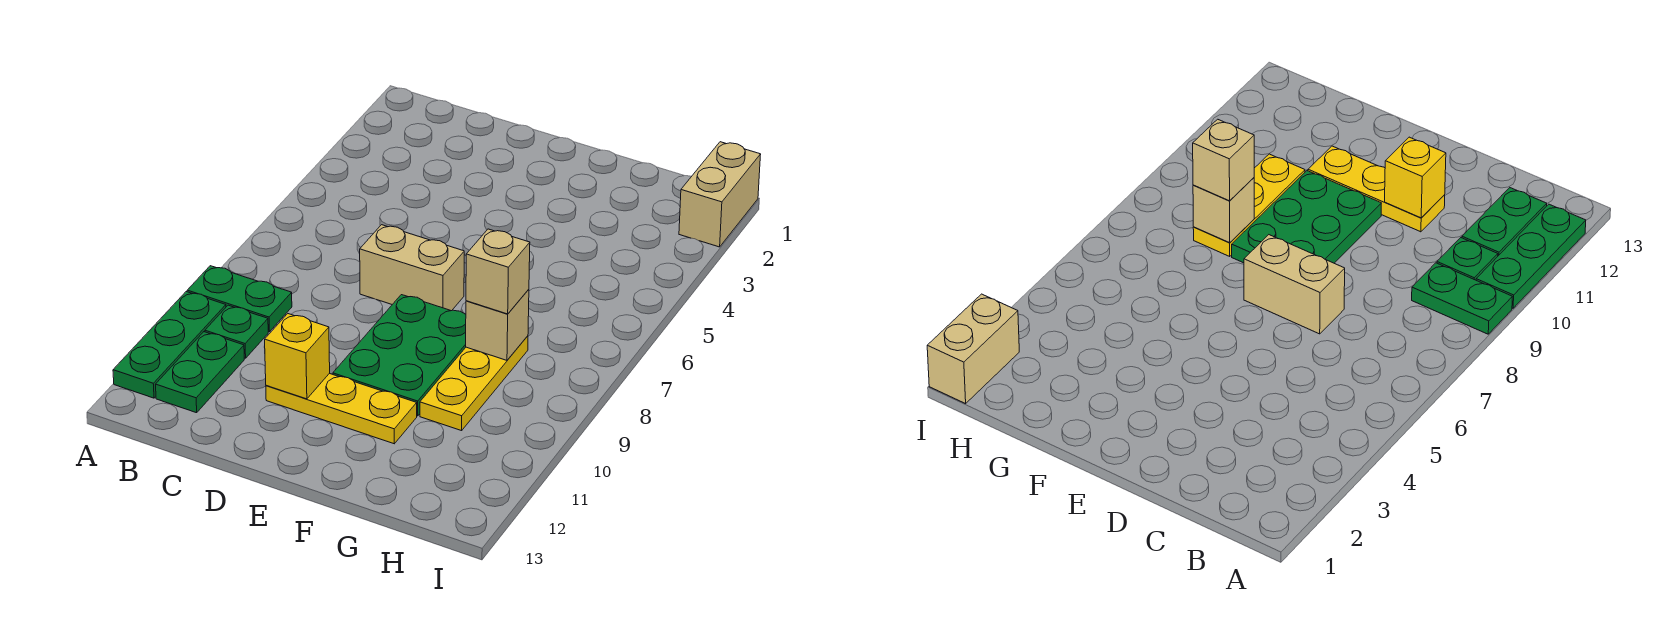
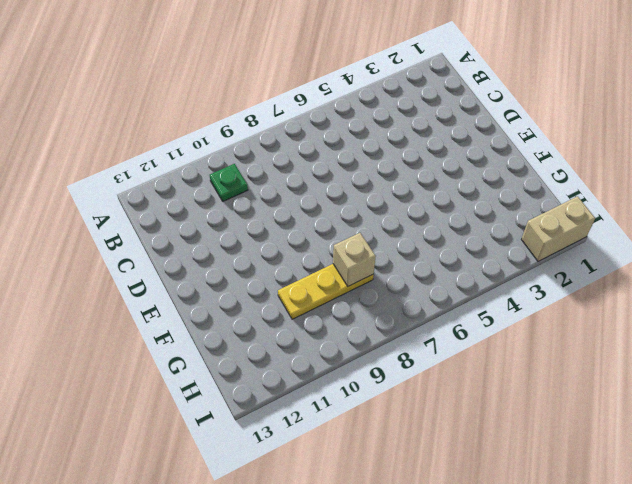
none -> green plate A9:B9 level 1
none -> green plate A10:A12 level 1
none -> green plate B11:B12 level 1

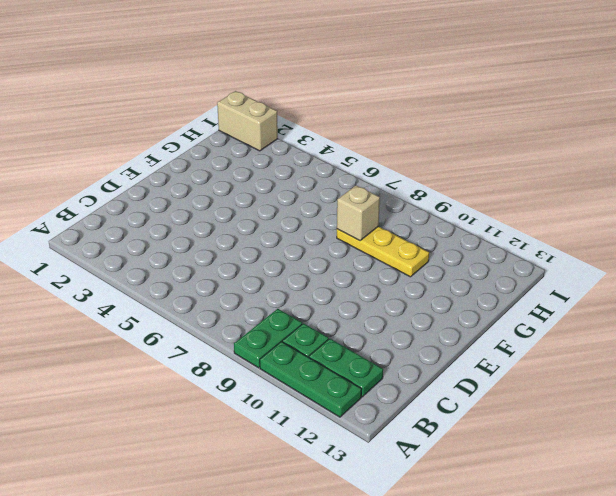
none -> tan brick D7:E7 level 1
none -> yellow plate D11:F11 level 1
none -> green plate E8:F10 level 1

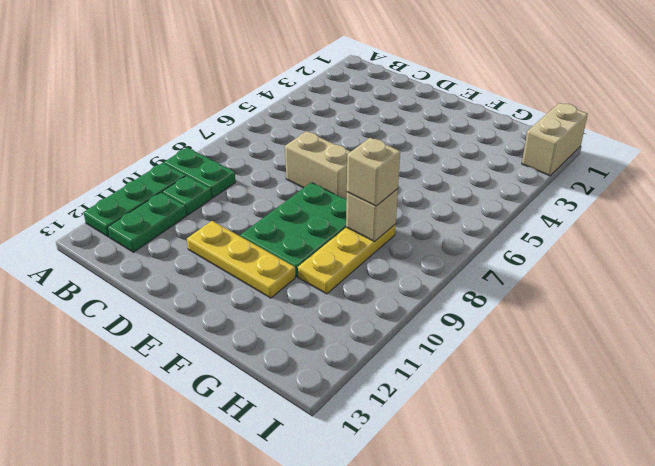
none -> yellow brick D11 level 2

